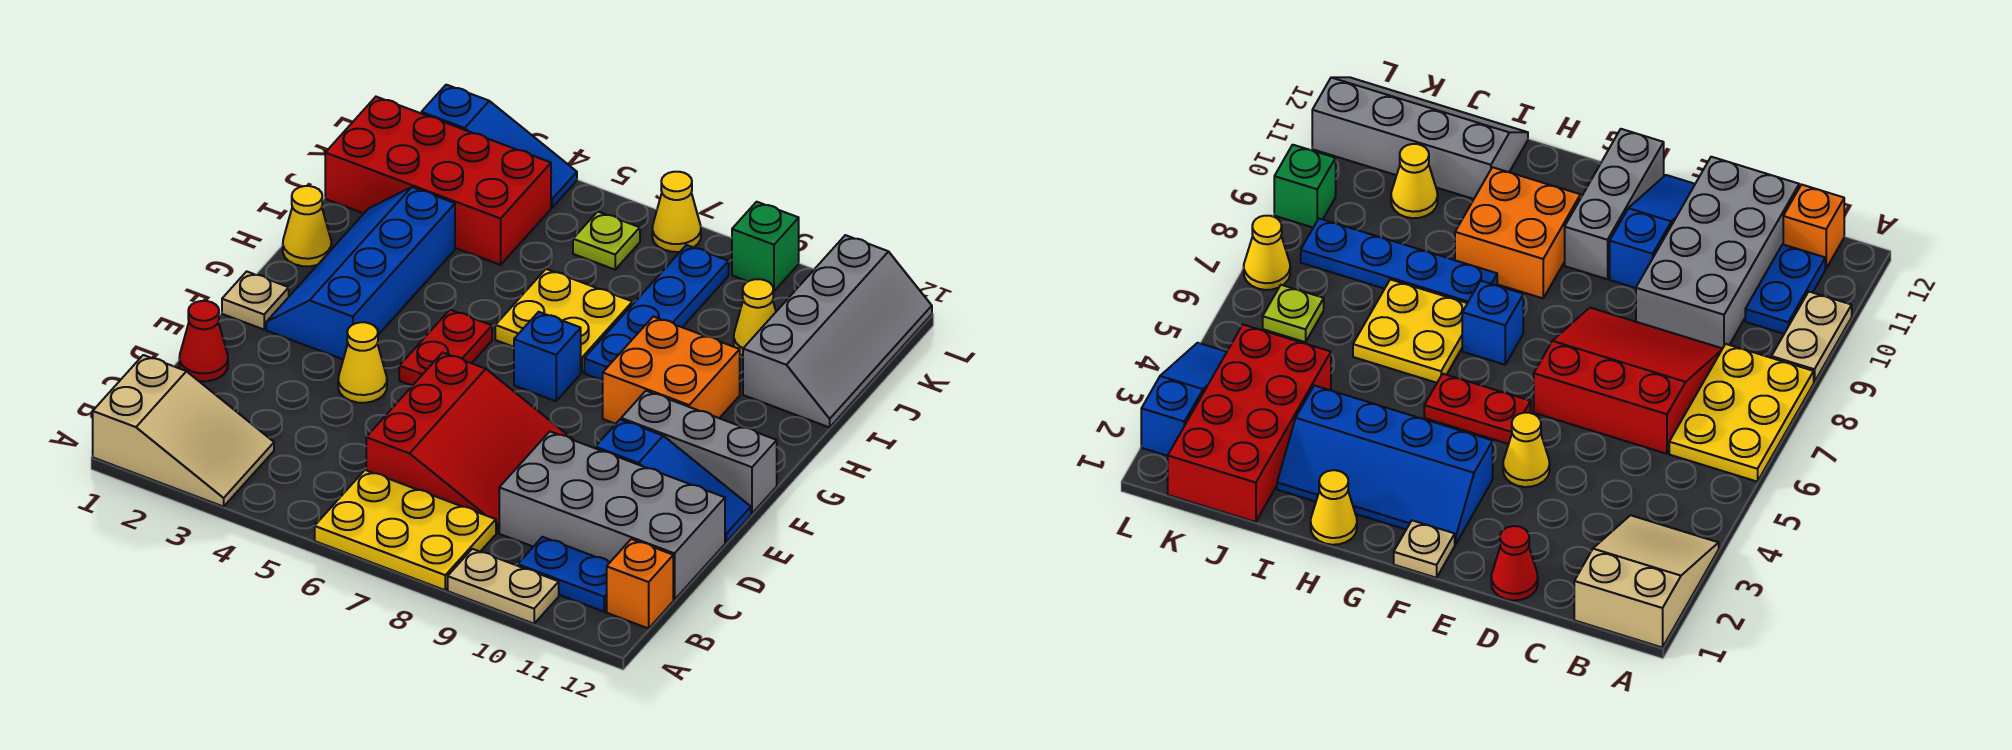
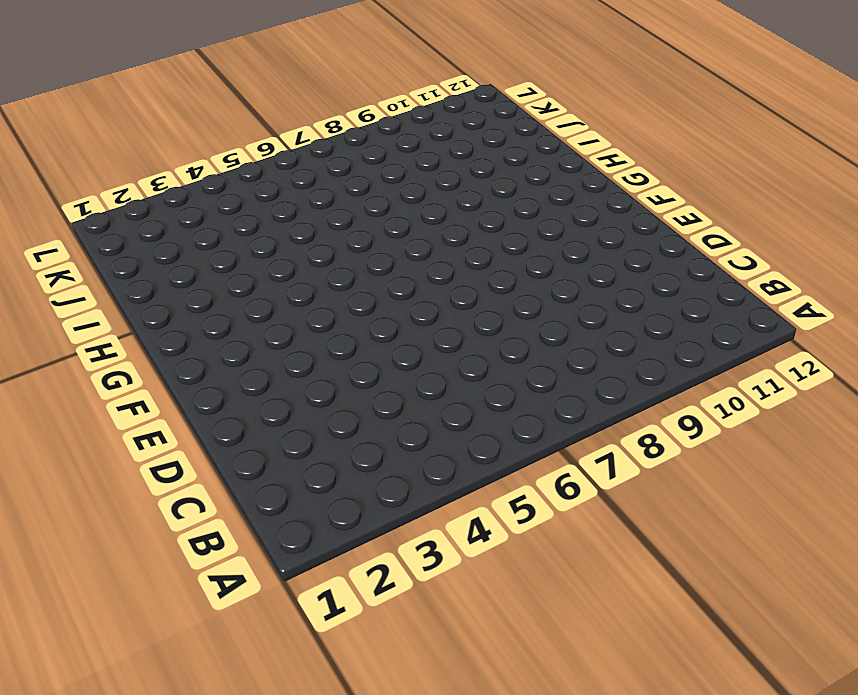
none -> tan slope A1:B3 level 1 top 1
none -> yellow plate A6:B8 level 1
none -> tan plate A9:A10 level 1

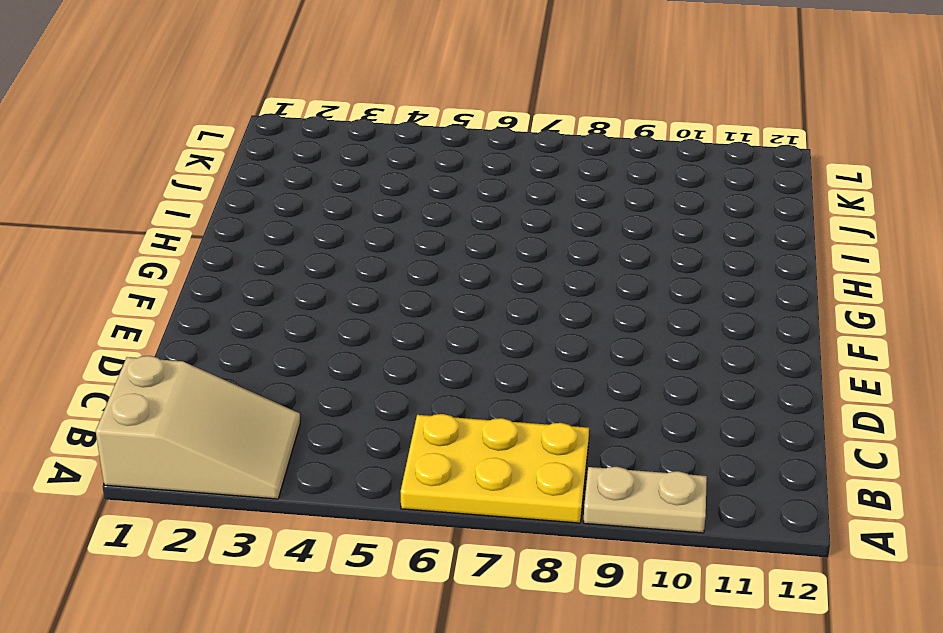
none -> blue plate B10:B11 level 1
none -> orange brick B12 level 1
none -> red slope C6:E8 level 1 top 6

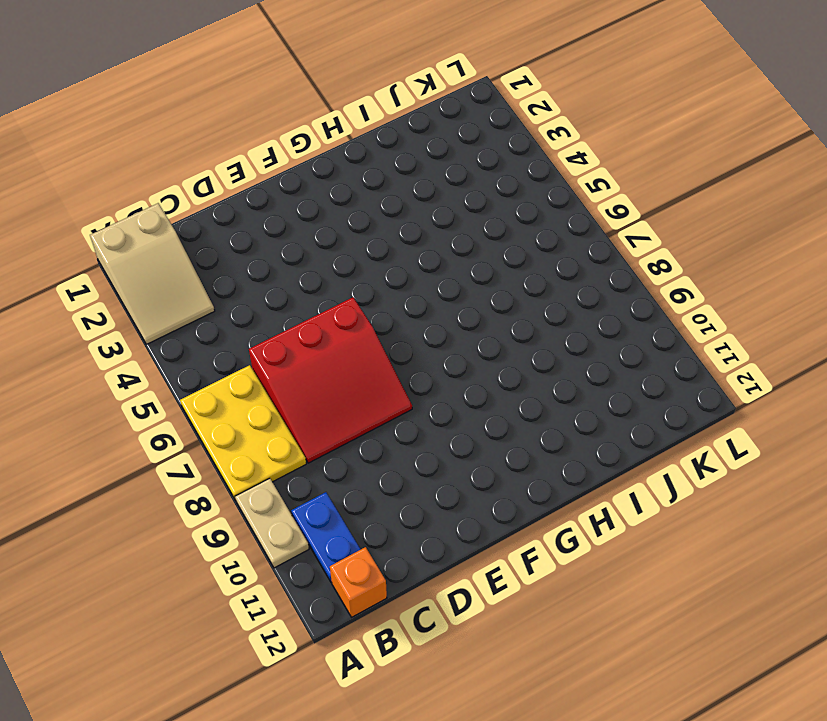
none -> grey brick C9:D12 level 1
none -> red cone D1 level 1
none -> yellow cone E4 level 1

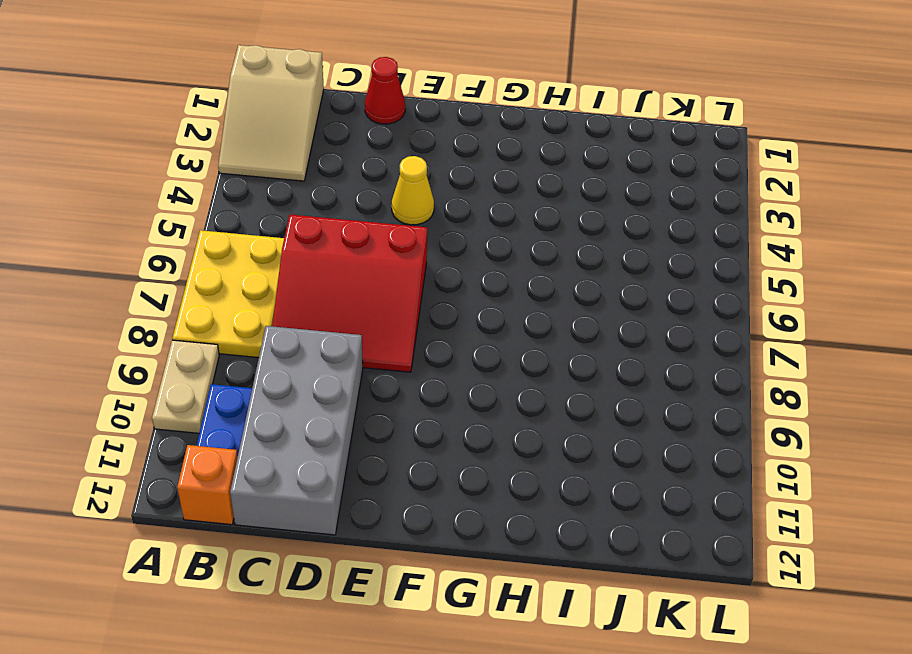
none -> blue slope E10:E12 level 1 top 10
none -> tan plate F1 level 1
none -> blue slope F2:I3 level 1 top 3

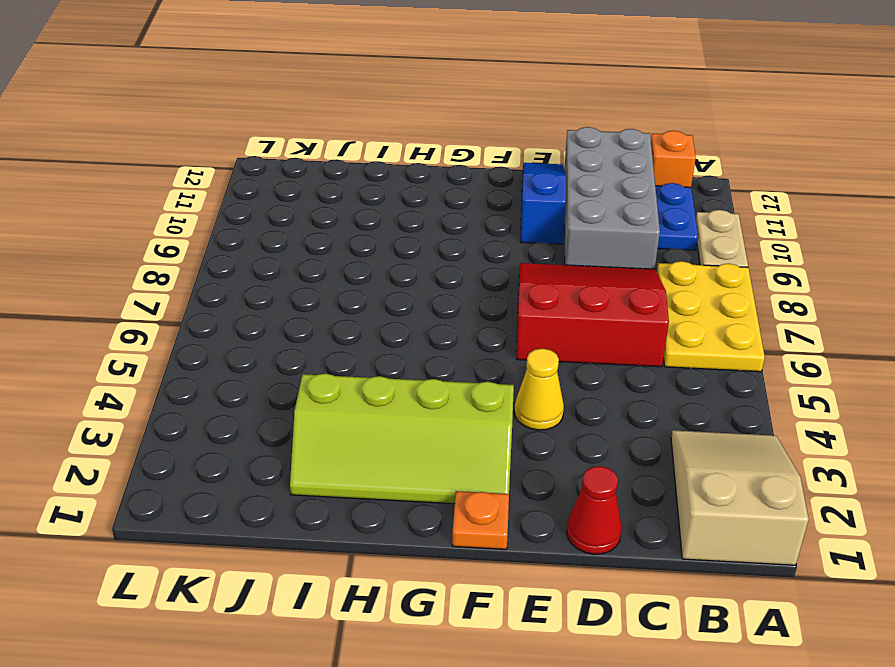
orange plate F1 level 1 -> tan plate F1 level 1
lime slope F2:I3 level 1 top 3 -> blue slope F2:I3 level 1 top 3
none -> red plate F5:G5 level 1
none -> grey brick F10:F12 level 1
none -> blue brick G7 level 1

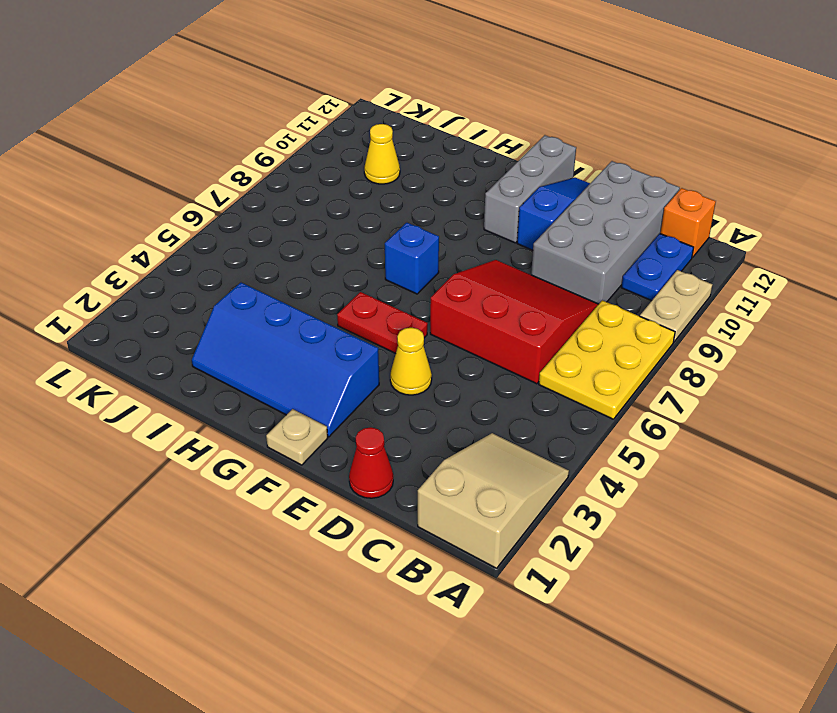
none -> orange brick G9:H10 level 1
none -> yellow cone H1 level 1
none -> yellow plate H6:I7 level 1

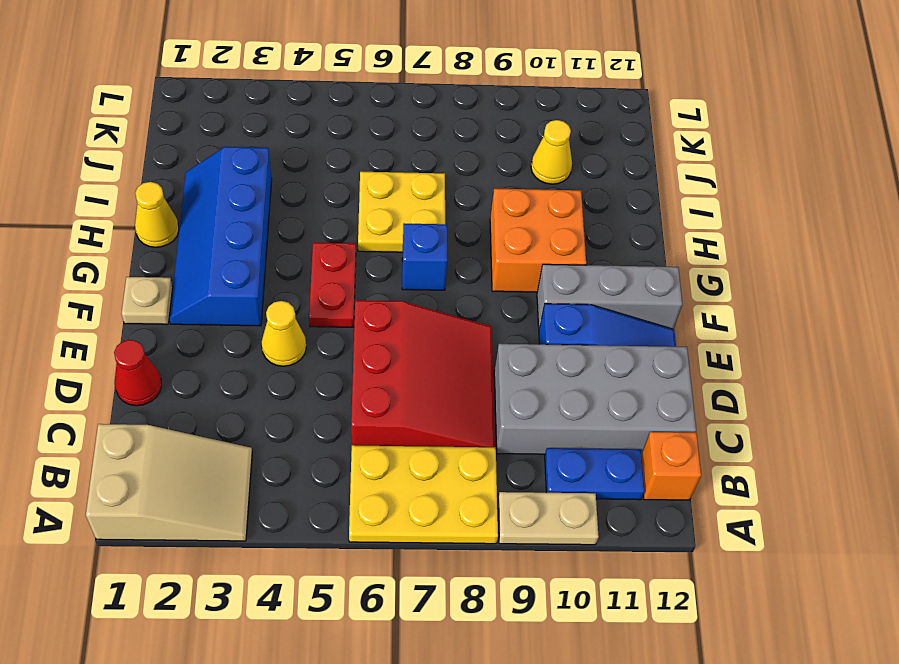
none -> blue plate H8:K8 level 1
none -> grey slope I11:L12 level 1 top 11
none -> red brick J1:K4 level 1

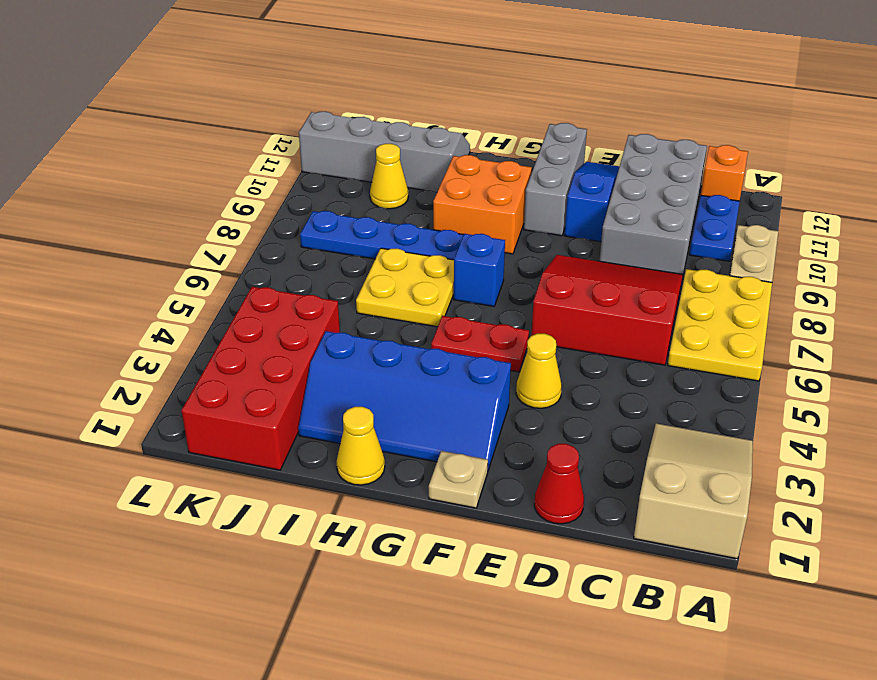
none -> lime plate K6 level 1
none -> blue slope L2:L4 level 1 top 2
none -> yellow cone L7 level 1

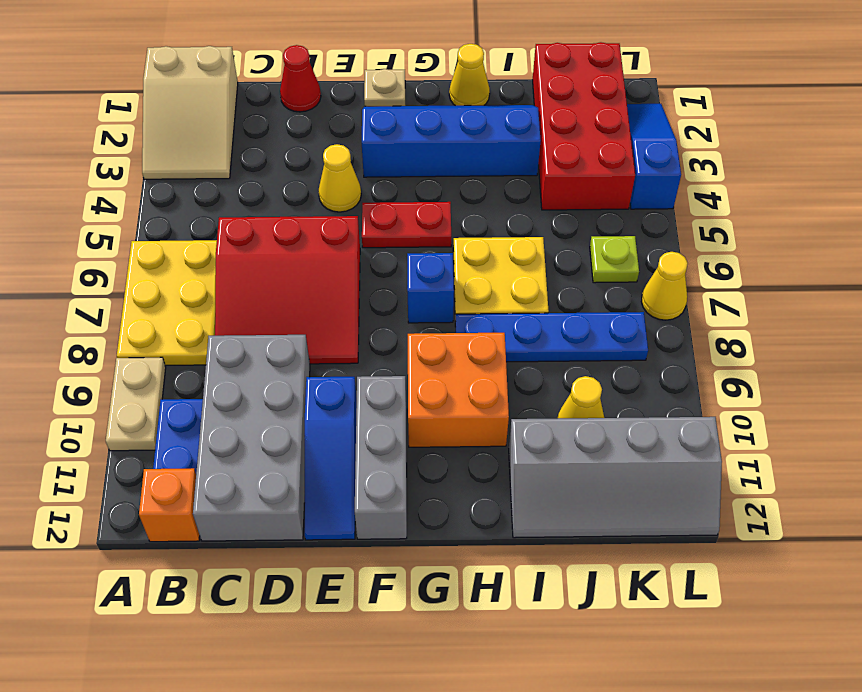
blue slope L2:L4 level 1 top 4 -> blue slope L2:L4 level 1 top 2
none -> green brick L9 level 1

